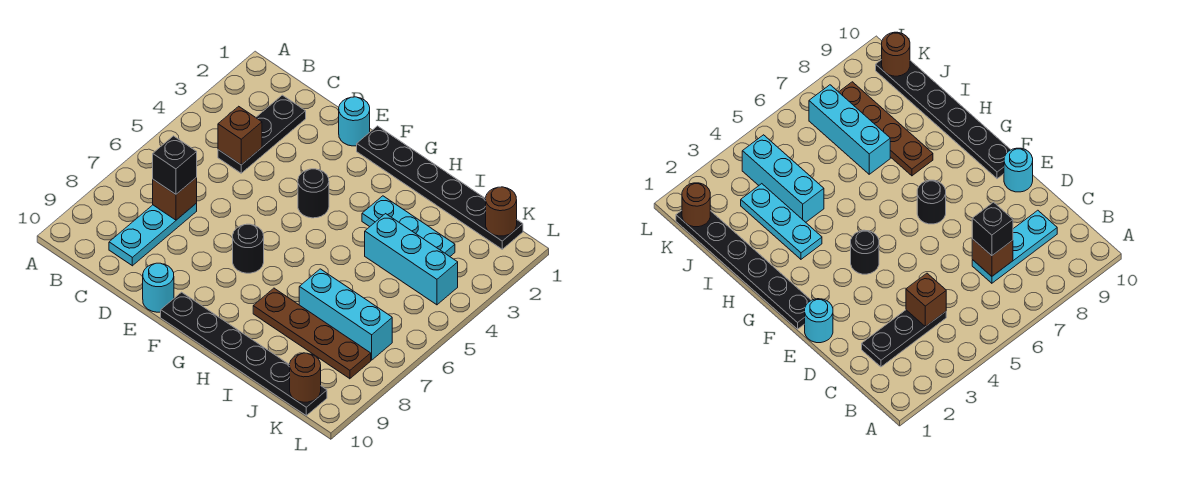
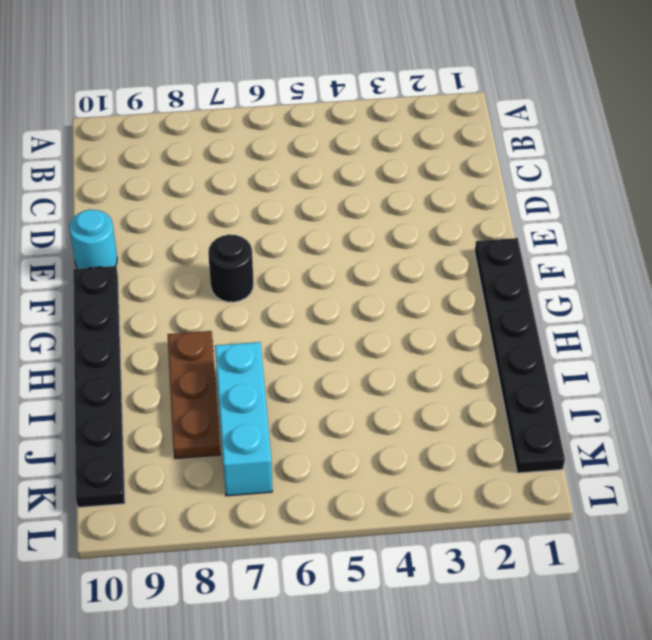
brown plate H8:J8 level 1 -> brown plate H8:K8 level 1
none -> black plate C2:C4 level 1
none -> cyan plate C7:C9 level 1
none -> cyan round brick E1 level 1

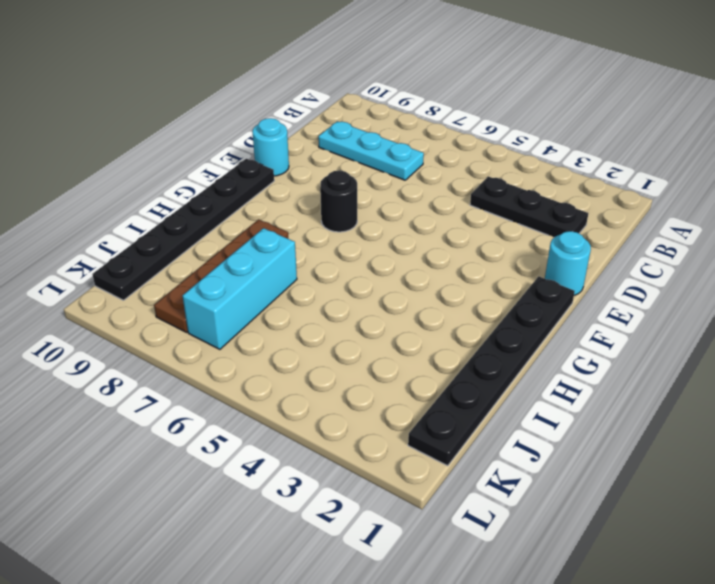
none -> black round brick F4 level 1
none -> cyan plate H3:J3 level 1
none -> cyan brick I4:K4 level 1

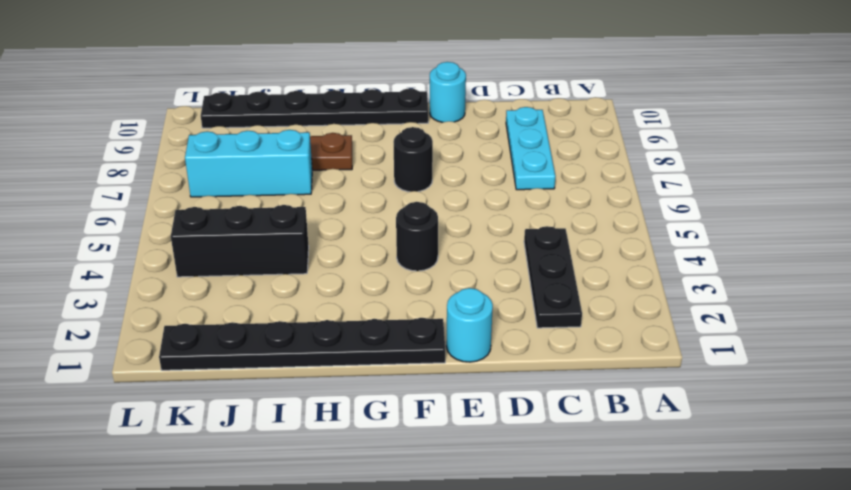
black brick I4:K4 level 1 -> cyan brick I4:K4 level 1
none -> cyan plate H3:J3 level 1
none -> brown brick C4 level 2
none -> brown brick C7 level 2

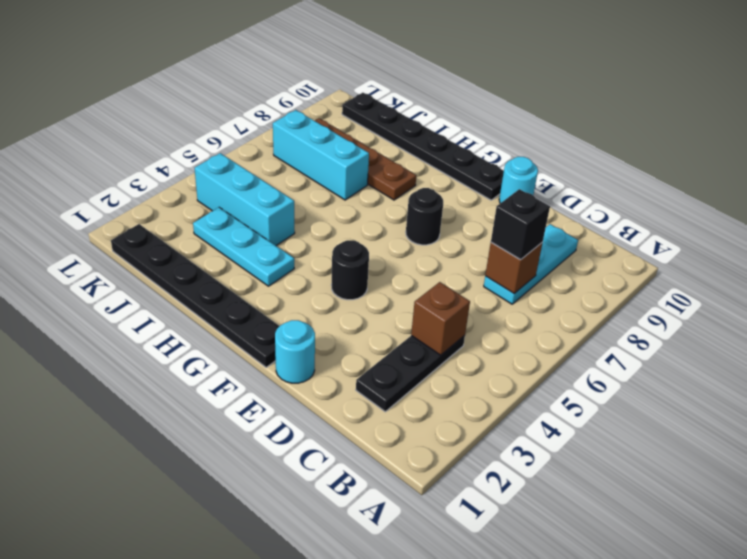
none -> brown round brick K1 level 2
none -> brown round brick K10 level 2

